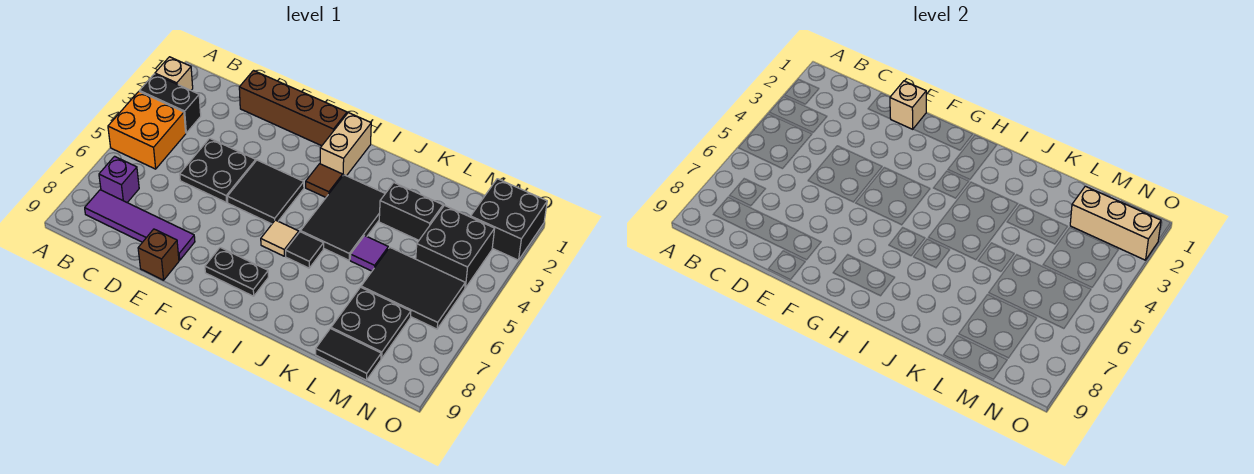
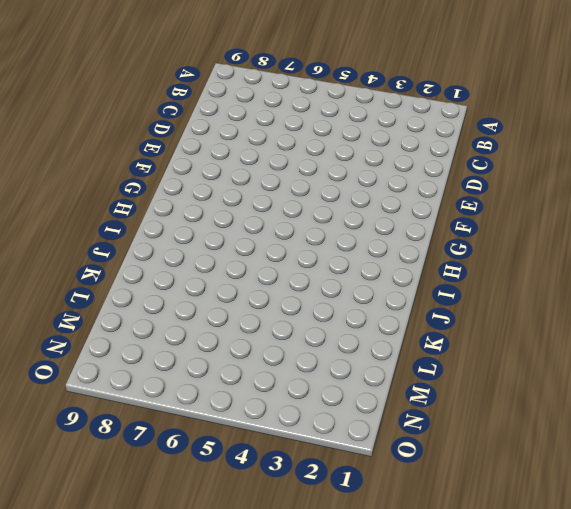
none -> tan brick A2 level 1
none -> black brick A3:B3 level 1
none -> orange brick A4:B5 level 1

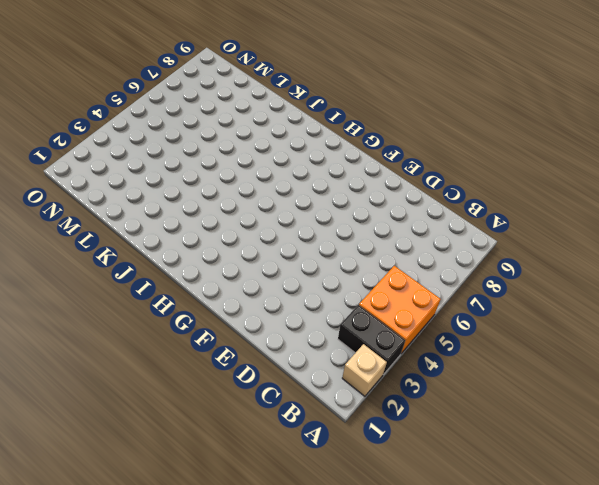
none -> purple brick B7 level 1
none -> purple tile B8:E8 level 1
none -> brown brick D1:G1 level 1

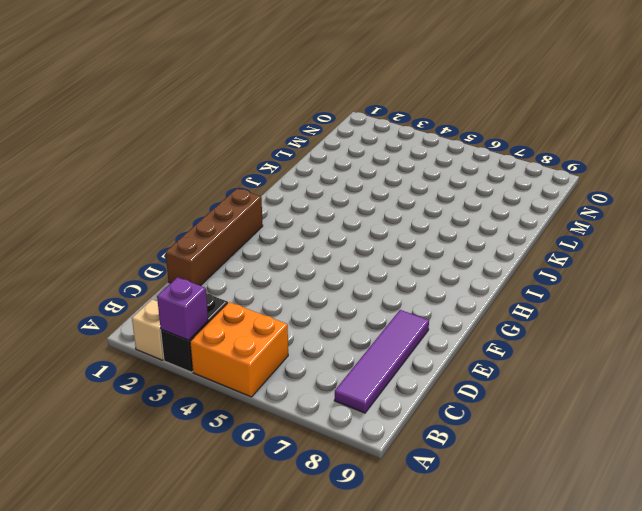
purple brick A3 level 2 -> purple brick B7 level 1
none -> black plate D4:E5 level 1
none -> brown brick E9 level 1
none -> black tile F4:G5 level 1

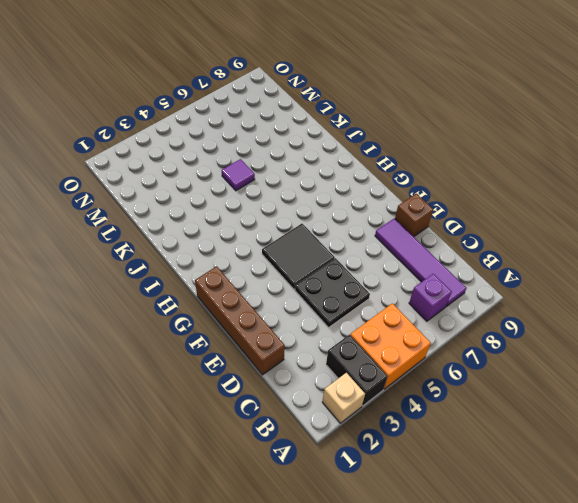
none -> black plate G8:H8 level 1
none -> tan brick H1:H2 level 1
none -> brown tile H3 level 1

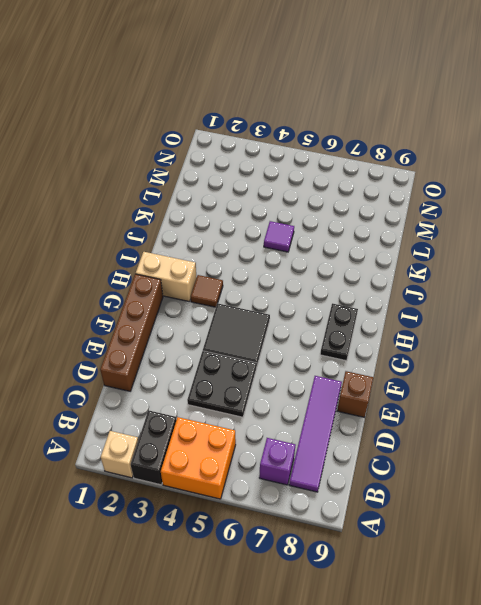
none -> tan tile H6 level 1
none -> black tile I3:J5 level 1
none -> black tile I6 level 1

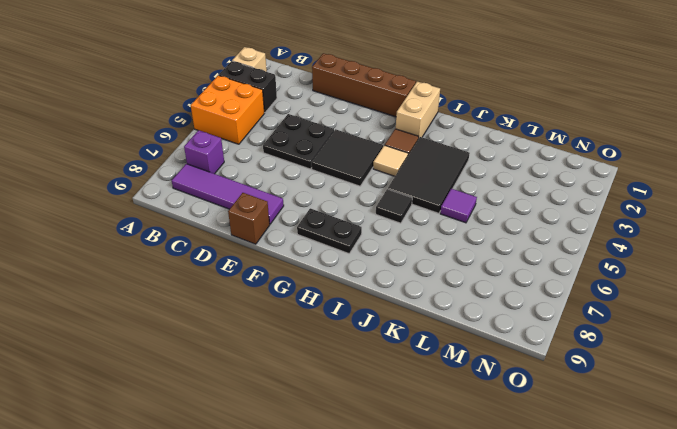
tan tile H4 level 1 -> tan tile H6 level 1
none -> black brick K3:L3 level 1
none -> black tile L5:N6 level 1
none -> black plate L7:M8 level 1

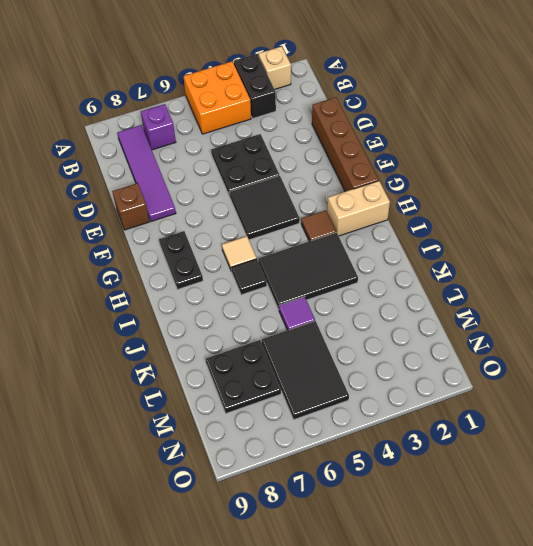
none -> black brick K3:L3 level 1
none -> black tile L9:M9 level 1
none -> black brick M3:N4 level 1

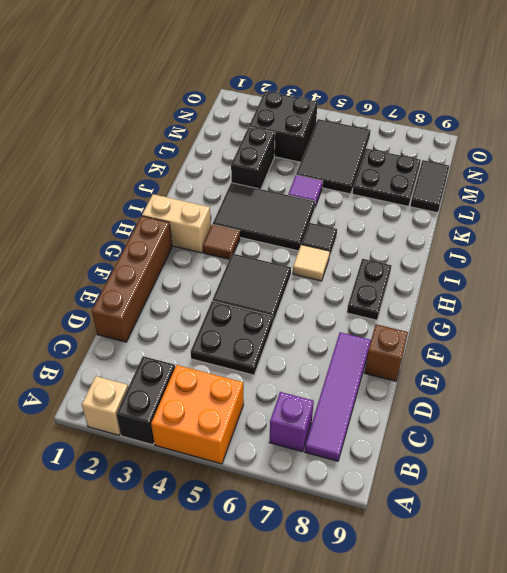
none -> black brick N1:O2 level 1
none -> tan brick E1 level 2
none -> tan brick M2:O2 level 2

